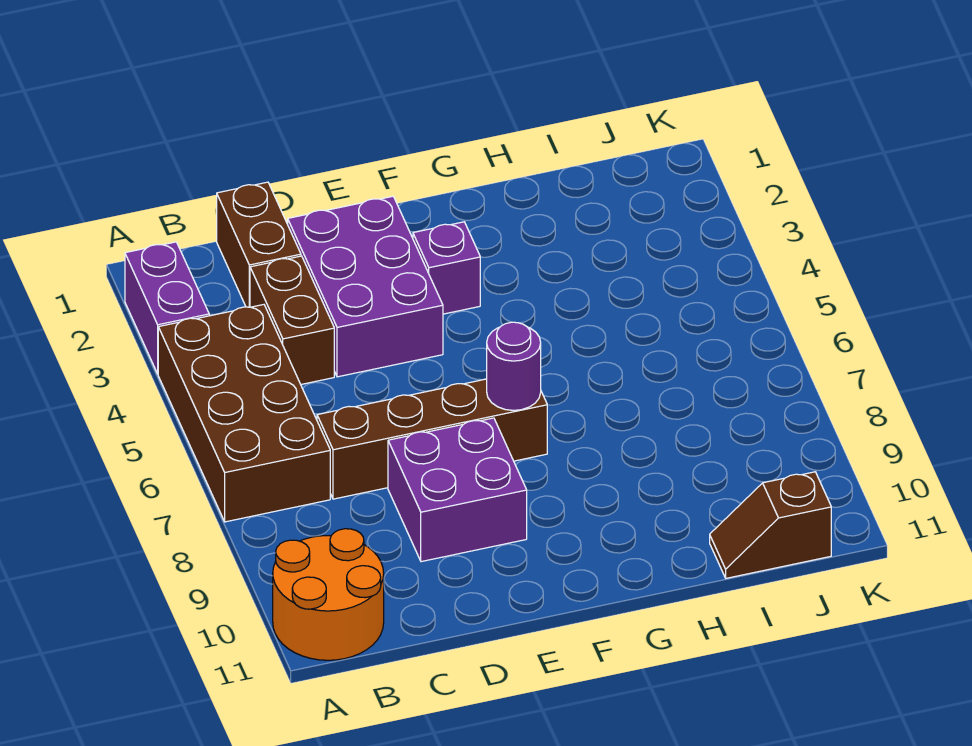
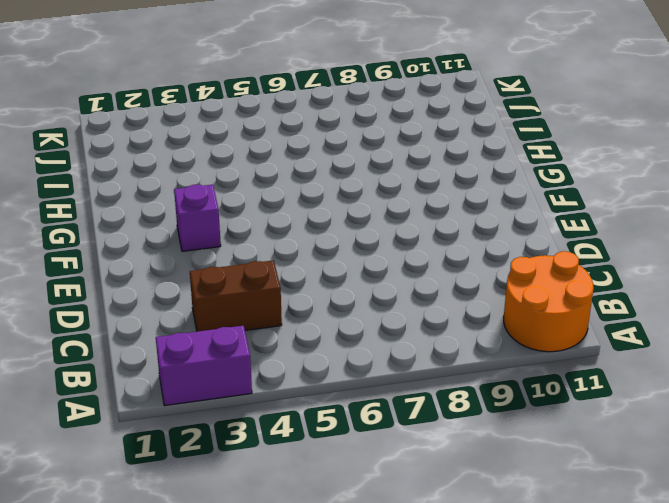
none -> brown brick A4:B7 level 1
none -> brown brick C1:C2 level 1

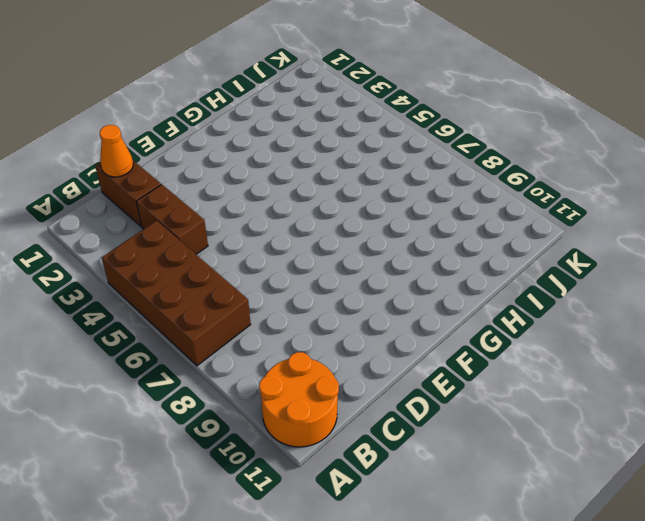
orange cone C1 level 2 -> none
none -> purple brick A2:A3 level 1
none -> brown brick C7:F7 level 1

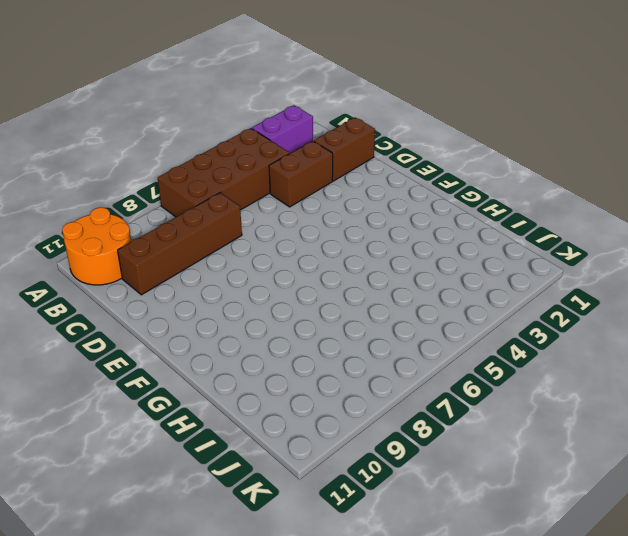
brown brick C7:C10 level 1 -> brown brick C7:F7 level 1
none -> purple brick D2:E4 level 1
none -> purple brick D8:E9 level 1

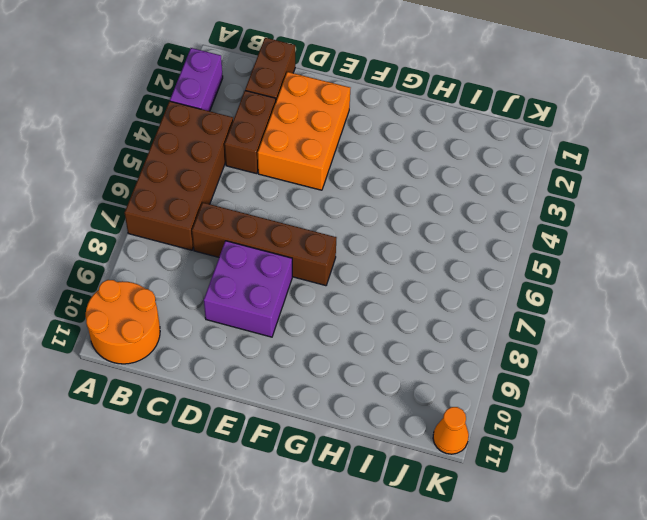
orange brick D2:E4 level 1 -> purple brick D2:E4 level 1
orange cone K11 level 1 -> none
none -> purple brick F3 level 1
none -> brown slope I11:J11 level 1 top J

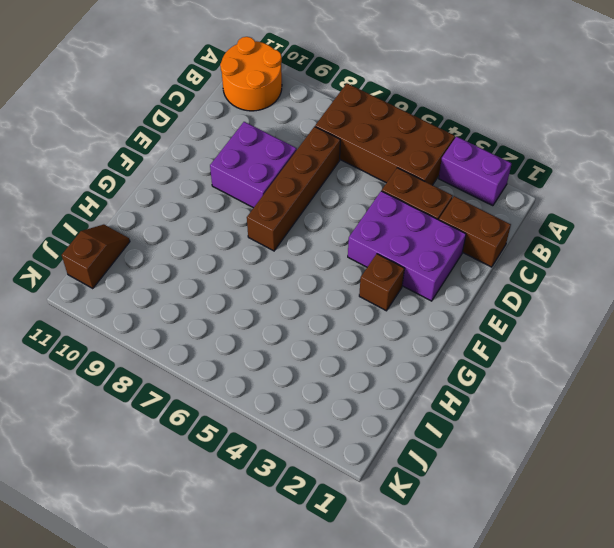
brown brick F3 level 1 -> purple brick F3 level 1
none -> purple round brick F7 level 2

